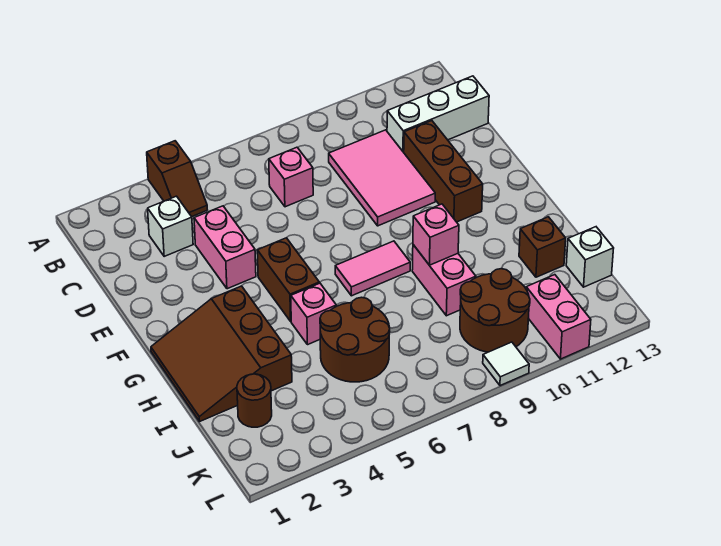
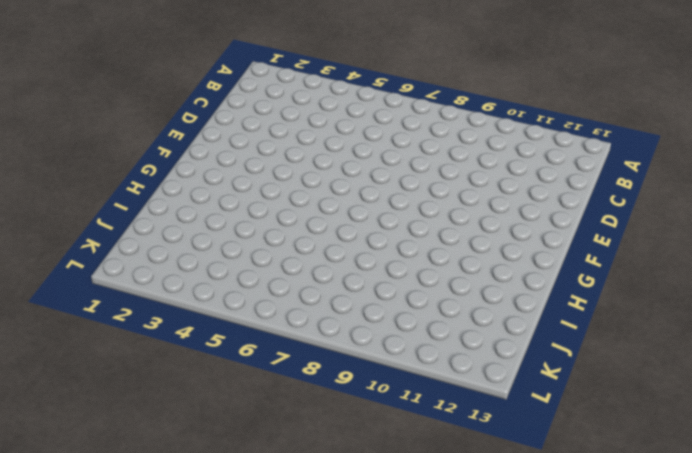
none -> brown slope A4:B4 level 1 top A
none -> white brick C3 level 1
none -> pink brick C7 level 1

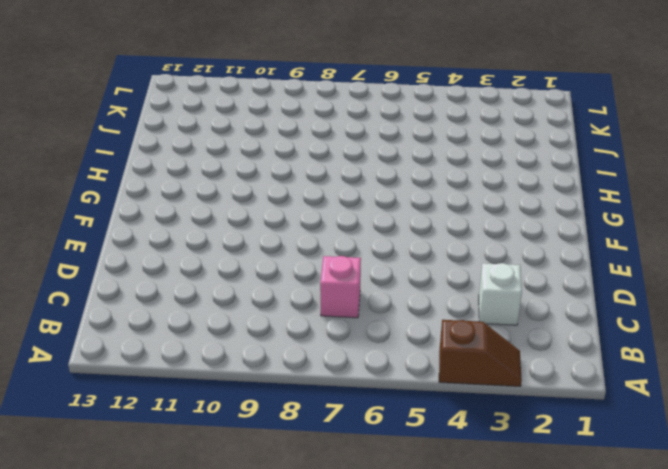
brown slope A3:A4 level 1 top 4 -> brown slope A4:B4 level 1 top A
none -> pink tile C9:E10 level 1
none -> white brick C11:C13 level 1
none -> pink brick D4:E4 level 1

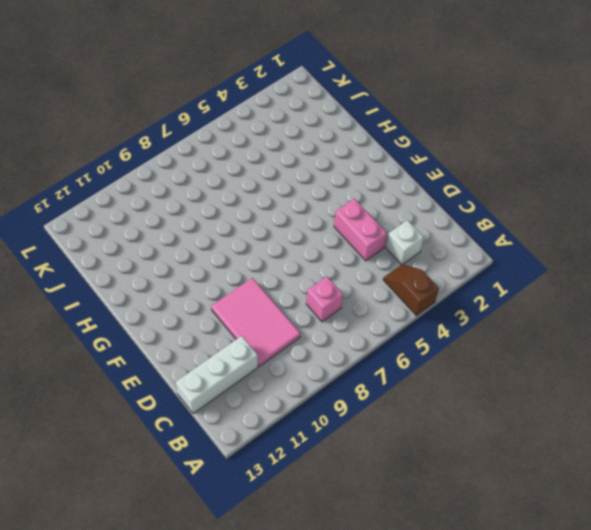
none -> brown brick D11:F11 level 1
none -> brown brick F5:G5 level 1
none -> brown slope G1:I3 level 1 top 3

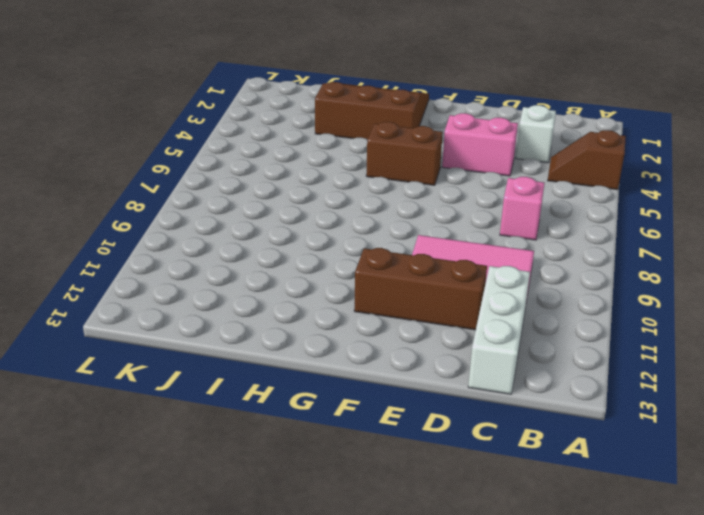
none -> pink tile G7:G8 level 1
none -> pink brick H5 level 1
none -> pink brick H9:I9 level 1

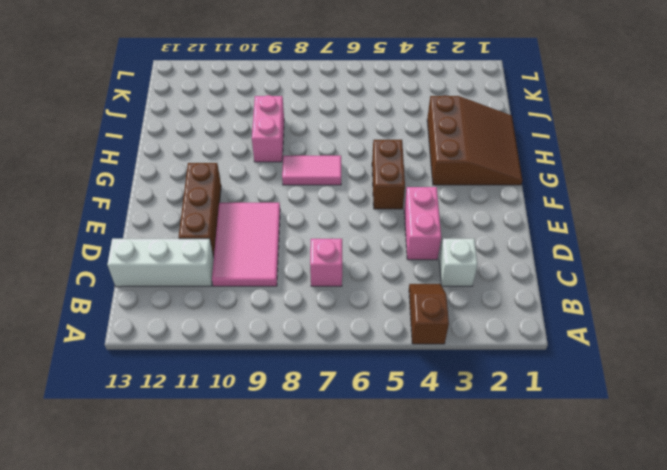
none -> pink brick H5 level 1
none -> brown round brick I5:J6 level 1
none -> brown brick I12 level 1

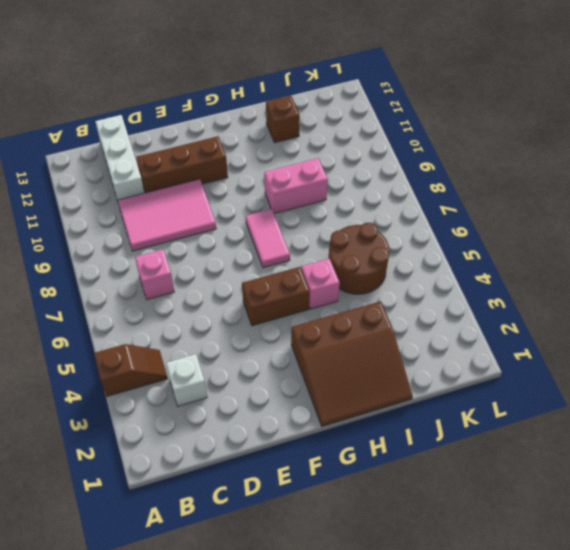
none -> pink brick D4:E4 level 1
none -> brown round brick J2 level 1
none -> brown round brick J9:K10 level 1

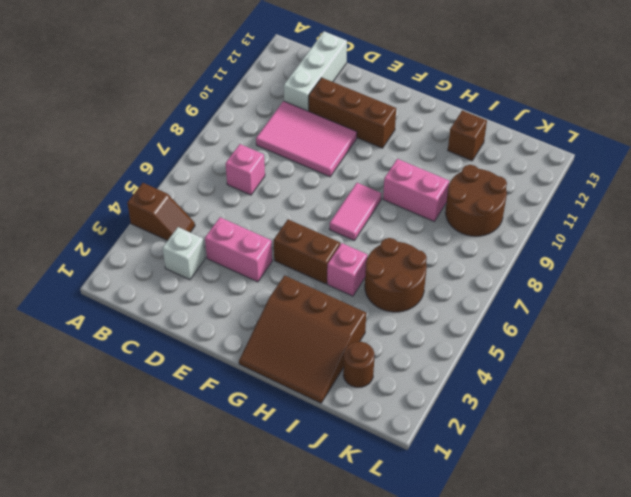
none -> white brick J13 level 1
none -> pink brick K11:L11 level 1
none -> white tile L9 level 1

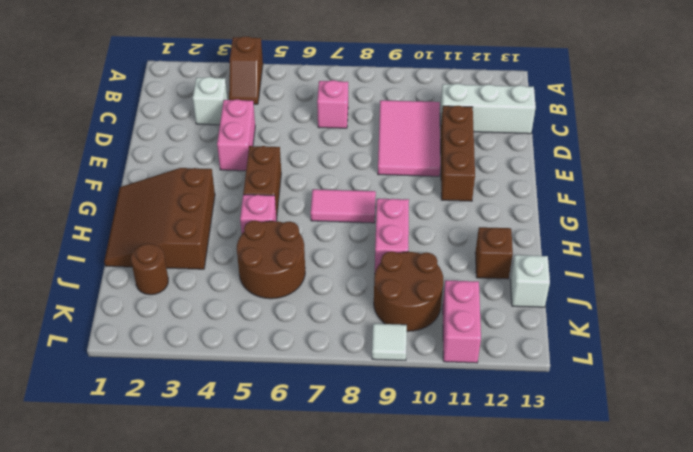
none -> pink brick H9 level 2

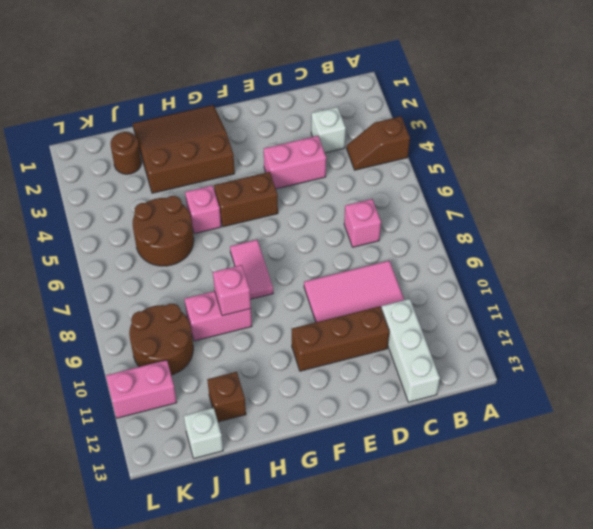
none -> white tile L9 level 1

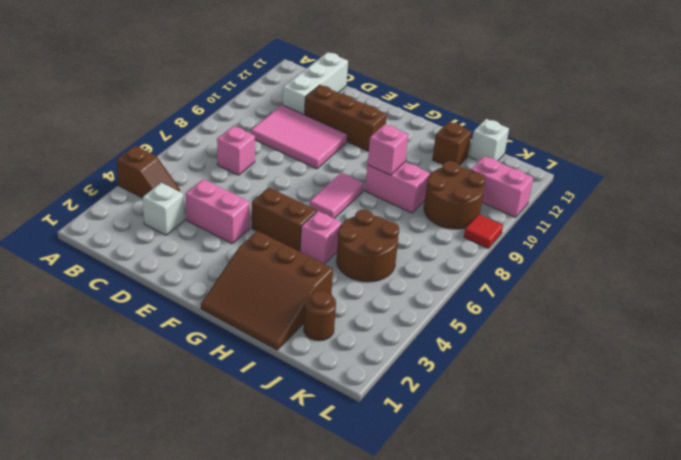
red tile L9 level 1 -> white tile L9 level 1

